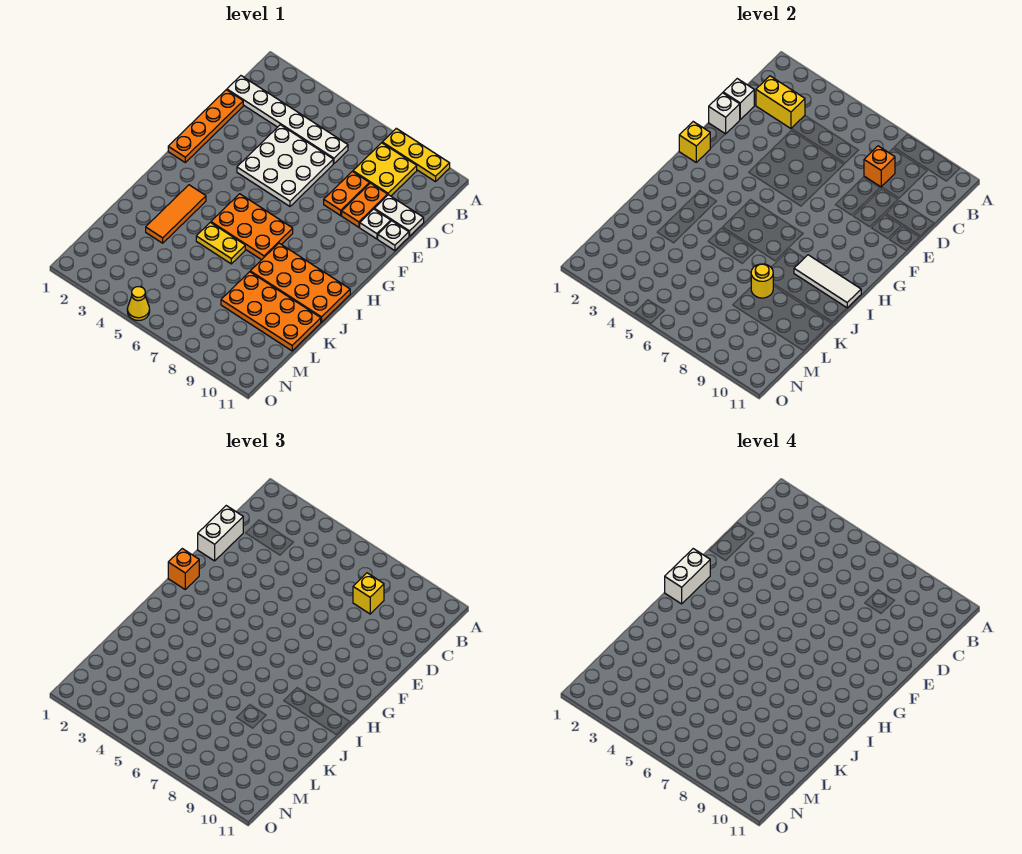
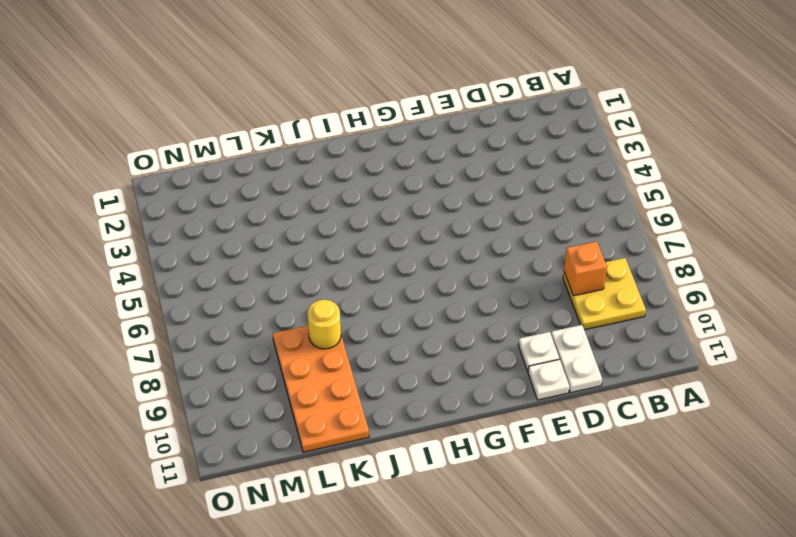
none -> yellow plate A8:A10 level 1
none -> white plate C1:C6 level 1
none -> orange plate D1:G1 level 1

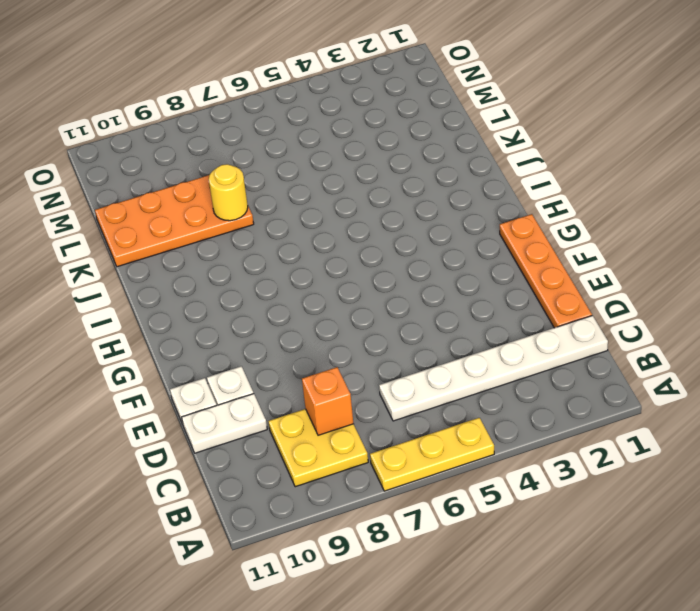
yellow plate A5:A7 level 1 -> yellow plate A8:A10 level 1
none -> white plate D4:F6 level 1
none -> orange plate D8:E8 level 1
none -> orange plate D9:E9 level 1

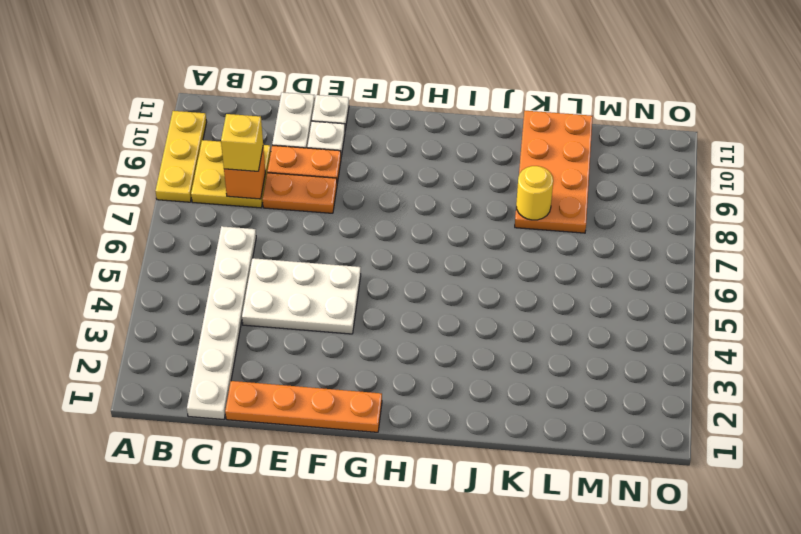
white plate D4:F5 level 1 -> white plate D4:F6 level 1
none -> orange plate H5:I7 level 1
none -> orange tile I3:K3 level 1
none -> orange plate I8:J11 level 1

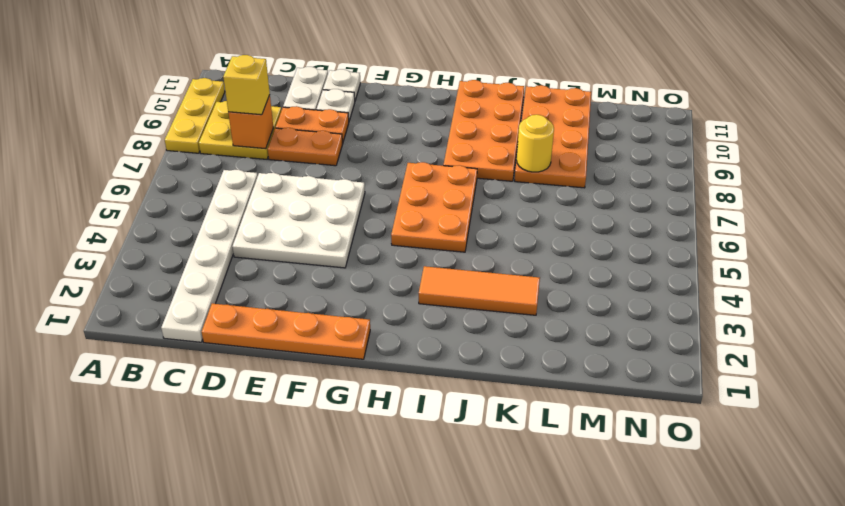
none -> yellow plate J5:J6 level 1
none -> yellow cone O5 level 1
none -> yellow brick C2:C3 level 2

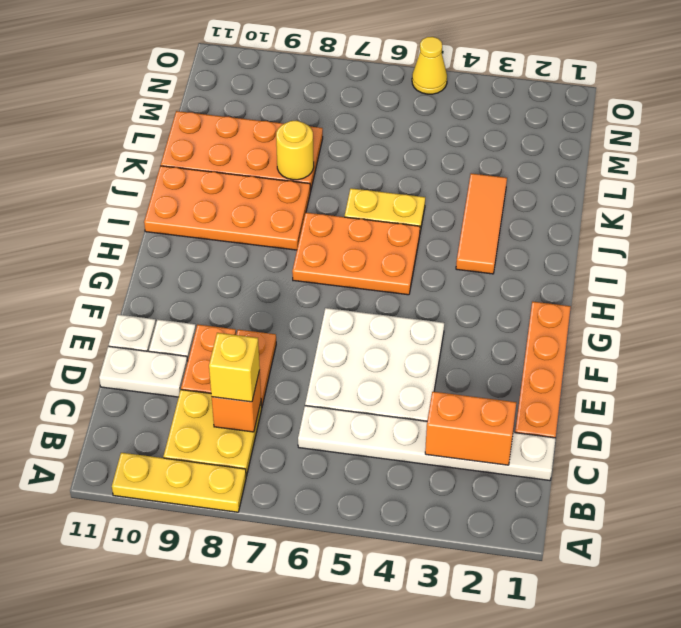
orange brick C2:C3 level 2 -> yellow brick C2:C3 level 2
none -> white brick D1 level 2
none -> white brick E1 level 2
none -> yellow brick G1 level 2

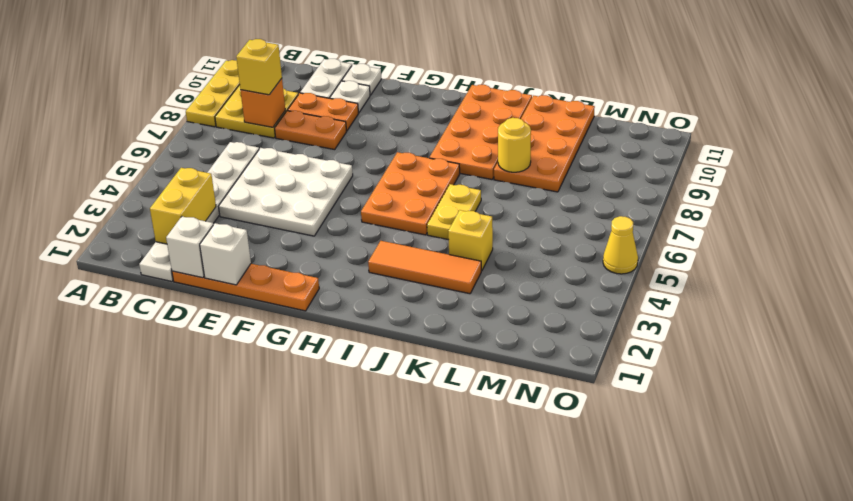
yellow brick K4 level 1 -> yellow brick G1 level 2
none -> white tile I9:I11 level 2
none -> white brick D1:E1 level 3
none -> orange brick G1 level 3

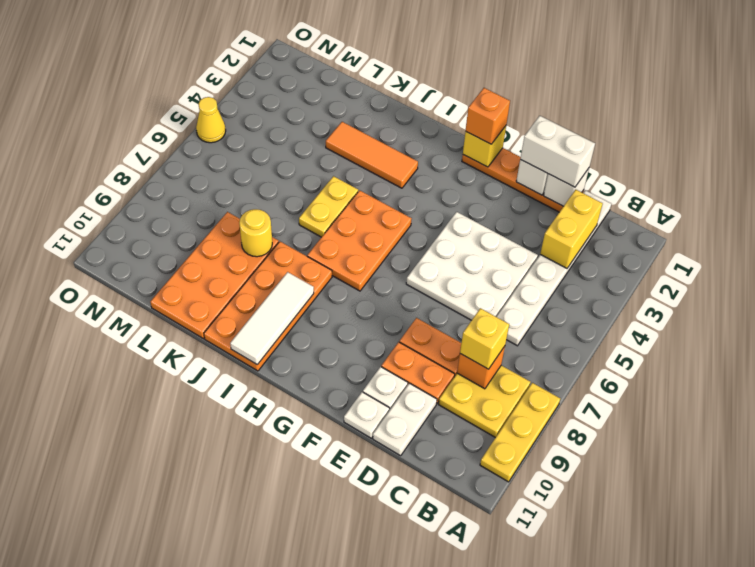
none -> white brick G1:H1 level 4

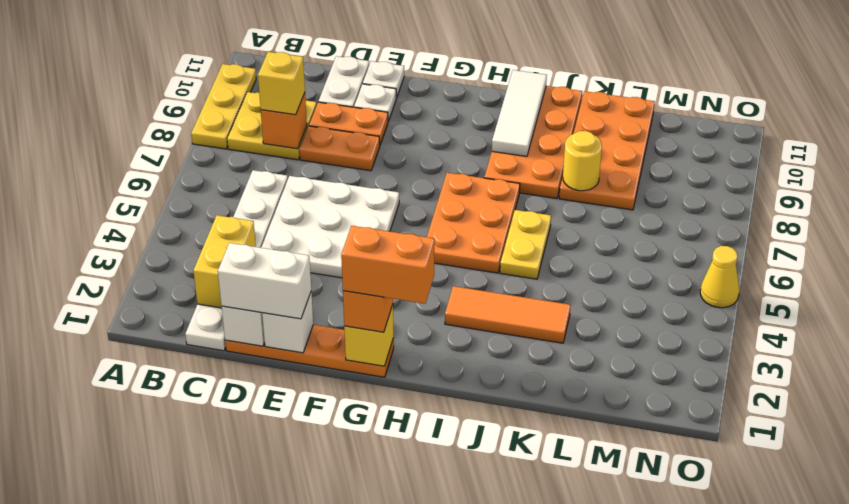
orange brick G1:H1 level 4 -> white brick G1:H1 level 4

